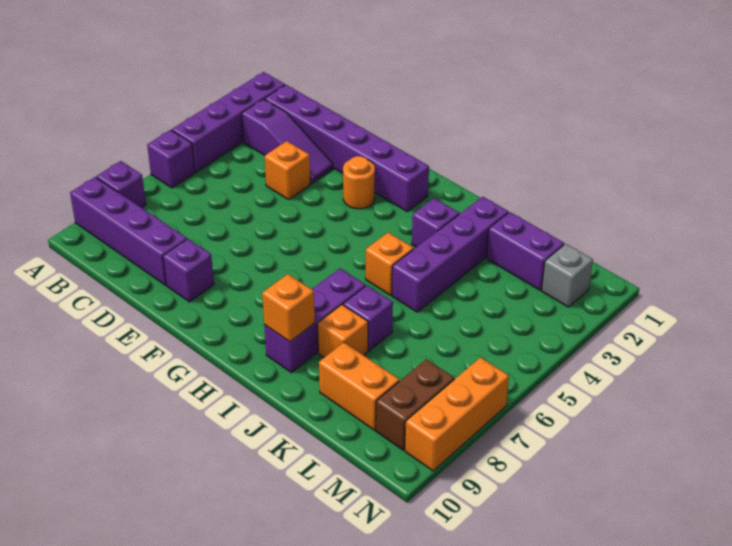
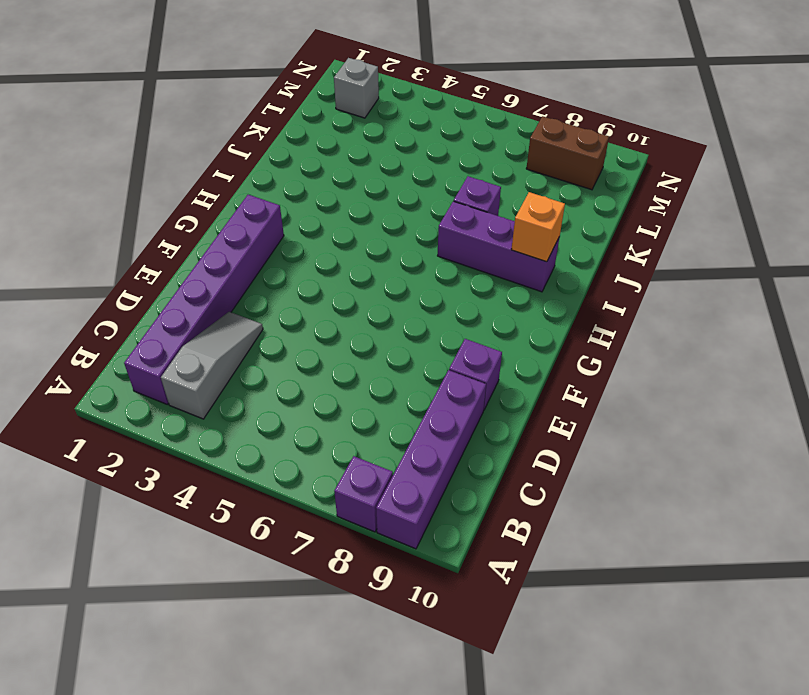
grey slope B3:D3 level 1 top B -> purple slope B3:D3 level 1 top B
none -> purple brick A2:A5 level 1
none -> purple brick A6 level 1
none -> orange brick D4 level 1

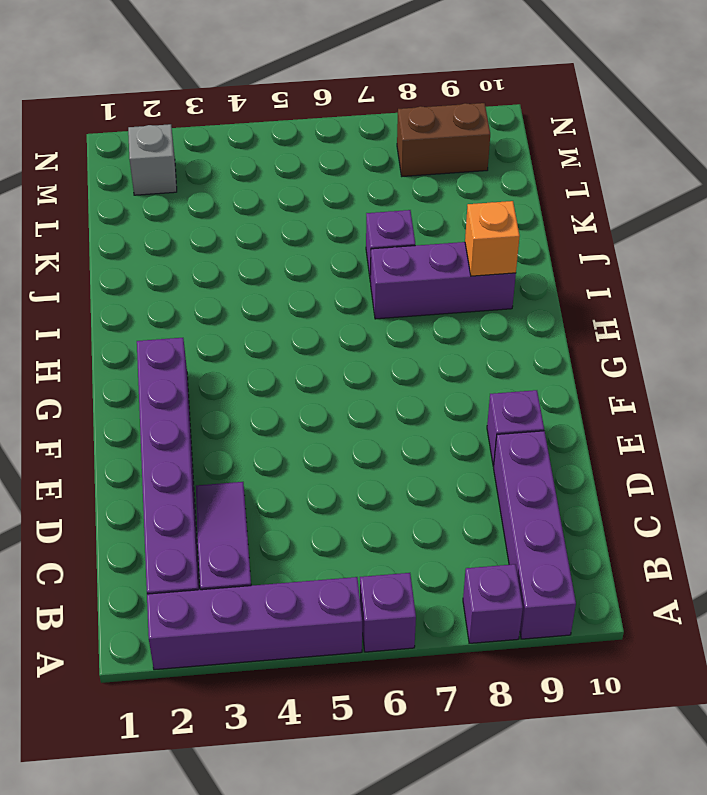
none -> orange brick D4 level 1
none -> orange round brick F3 level 1
none -> purple brick I3 level 1

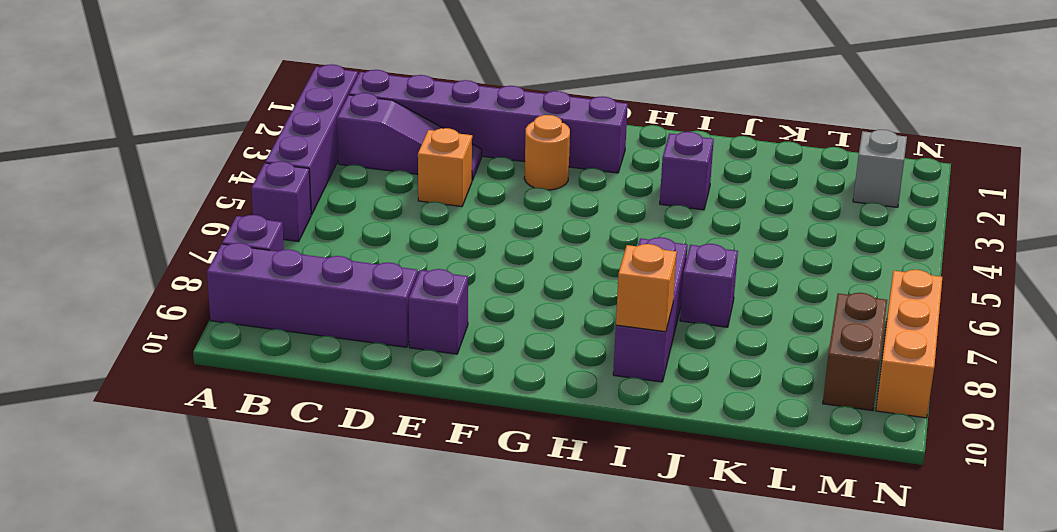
none -> orange brick I5 level 1
none -> purple brick J2:J5 level 1
none -> orange brick J8 level 1

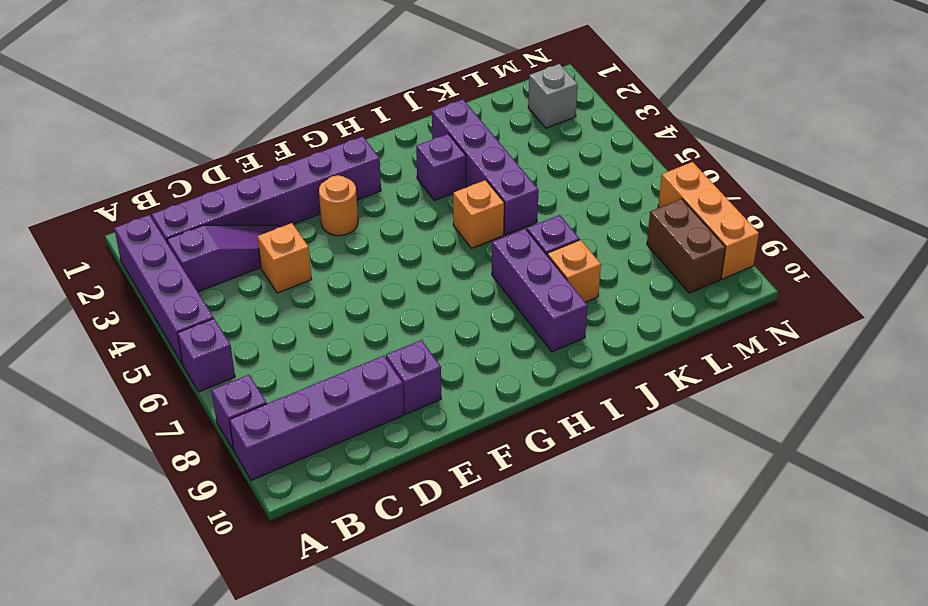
none -> purple brick K2:L2 level 1
none -> orange brick K9:L9 level 1
none -> orange brick I9 level 2

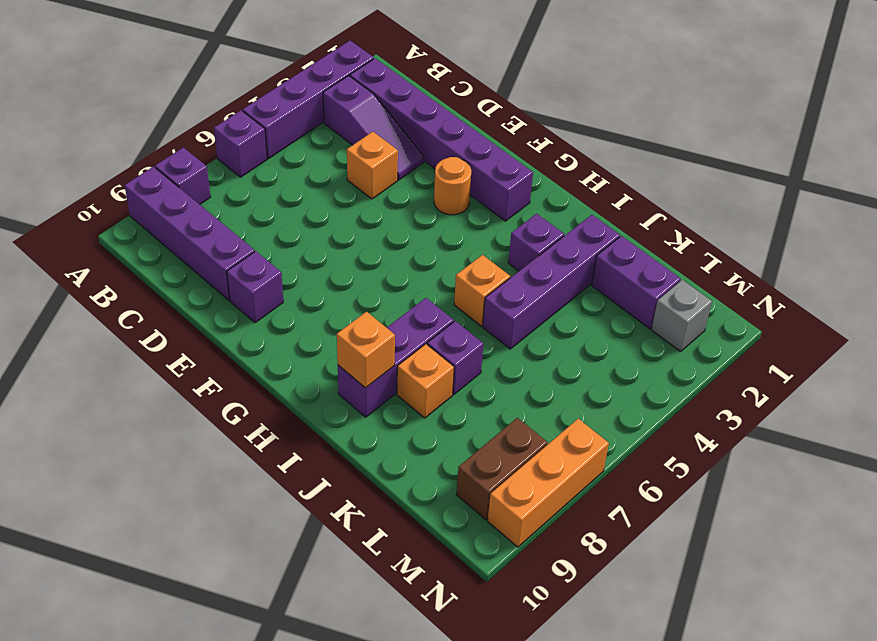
none -> orange brick K9:L9 level 1

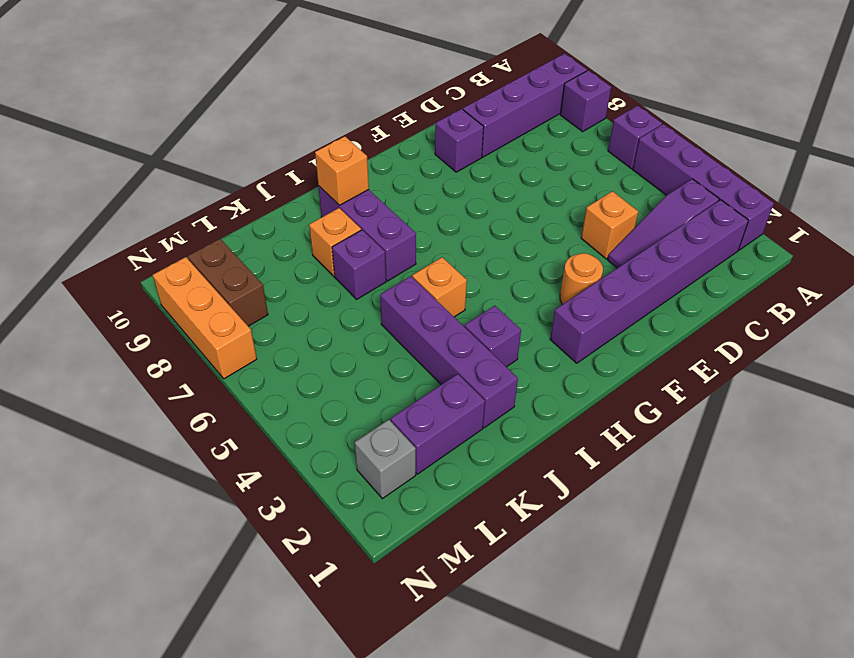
none -> orange brick K9:L9 level 1

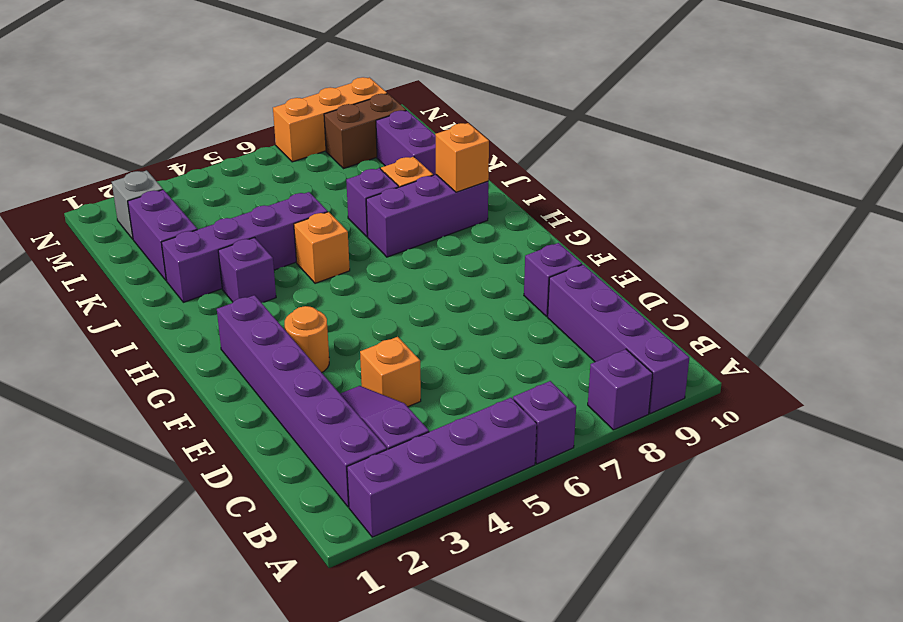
purple brick K9:L9 level 1 -> orange brick K9:L9 level 1

